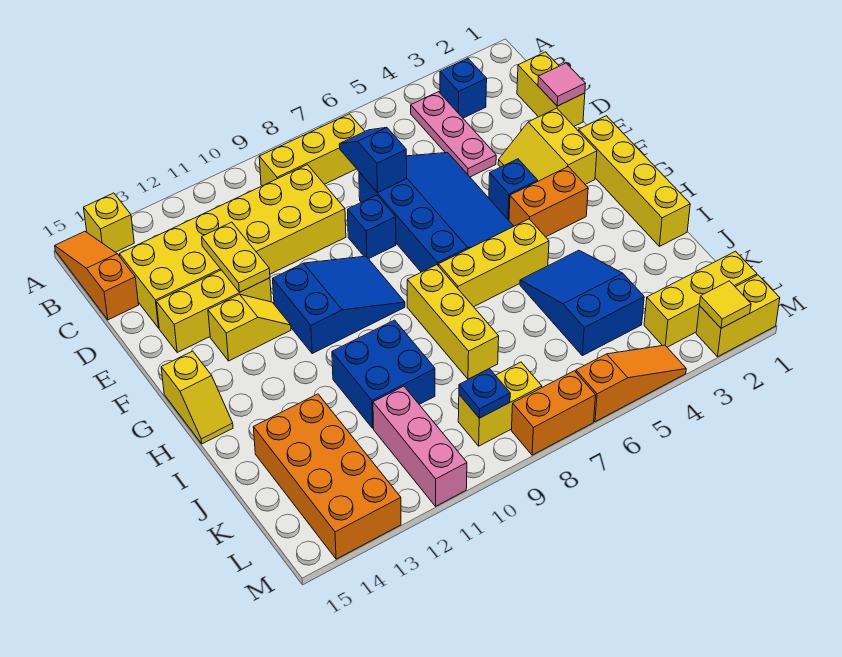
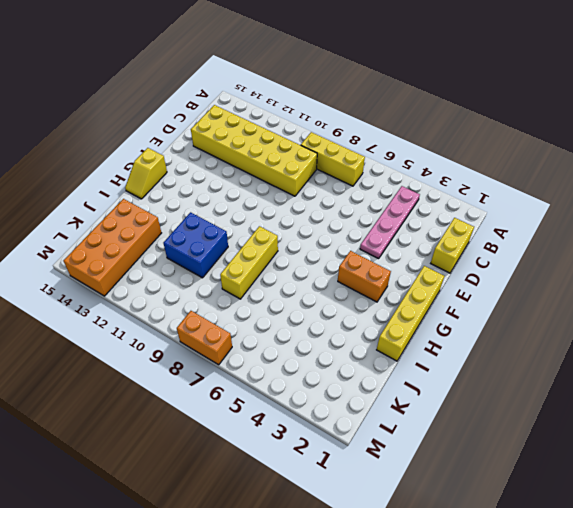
pink plate B4:E4 level 1 -> pink plate B4:D4 level 1
none -> yellow brick A14 level 1
none -> orange slope A15:C15 level 1 top C
none -> blue brick B3 level 1
none -> blue slope D5:G7 level 1 top 7

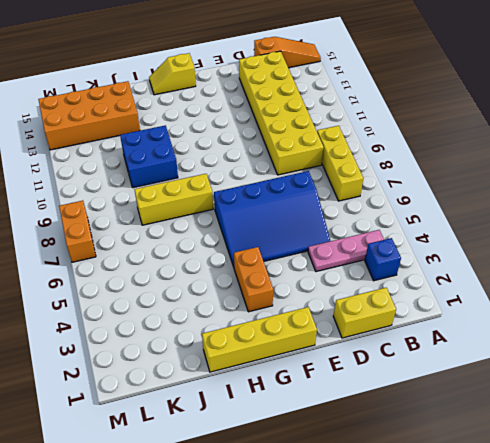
none -> yellow brick A14 level 1
none -> yellow slope E2:F3 level 1 top 2
none -> blue brick E8 level 1
none -> yellow brick E12:E14 level 1

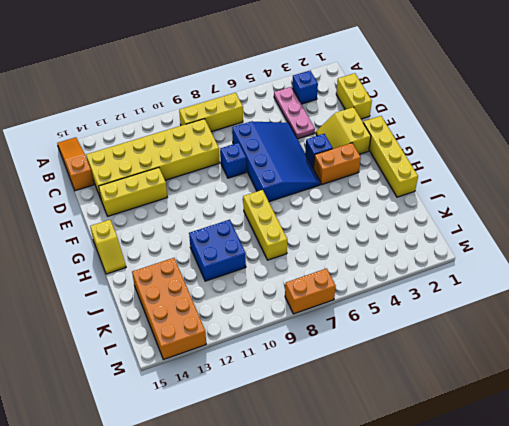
none -> yellow brick A14 level 1
none -> blue slope F9:G11 level 1 top 11
none -> yellow slope F12:F13 level 1 top 13
none -> yellow brick H5:H7 level 1

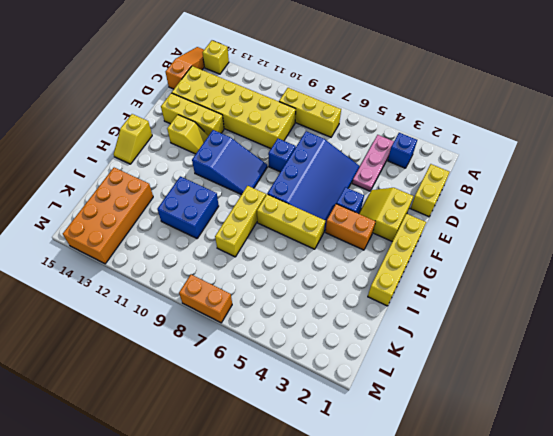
none -> blue slope I4:K5 level 1 top K
none -> pink brick K11:M11 level 1
none -> yellow brick L1:L3 level 1
none -> yellow brick L8:L9 level 1

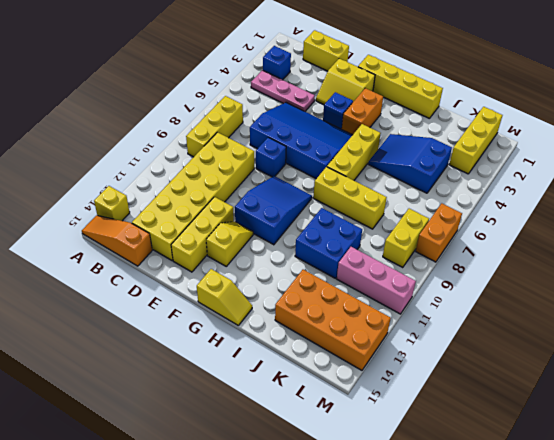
none -> yellow brick M1:M2 level 1
none -> orange slope M4:M6 level 1 top 6
none -> blue slope C7:D7 level 2 top D
none -> pink tile D1 level 2

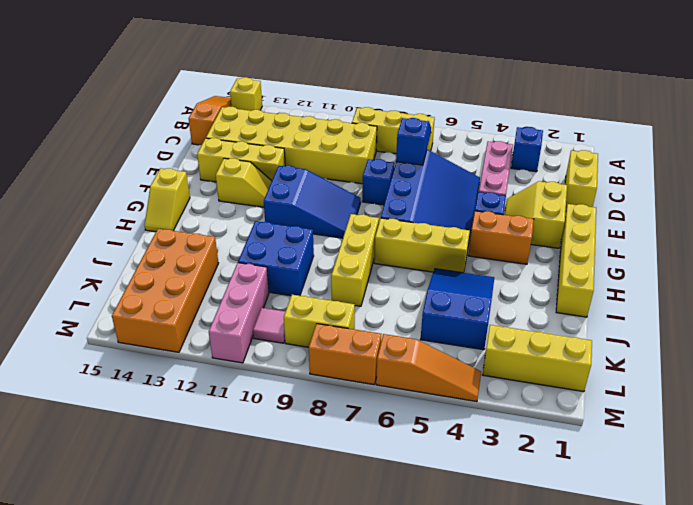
pink tile L10 level 1 -> pink tile D1 level 2
none -> yellow brick M1:M2 level 1
none -> yellow plate D12:E12 level 2
none -> blue plate L9 level 2
none -> yellow tile M2 level 2

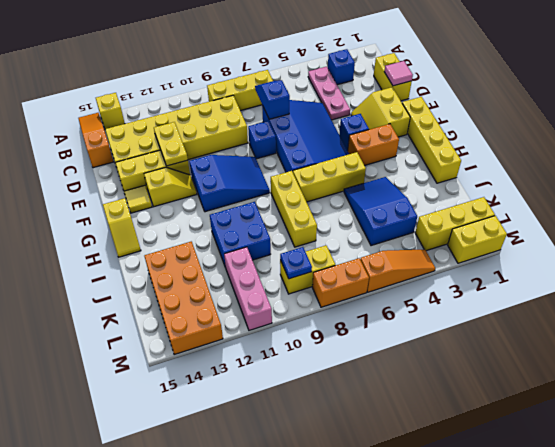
yellow tile F14 level 1 -> yellow tile M2 level 2

